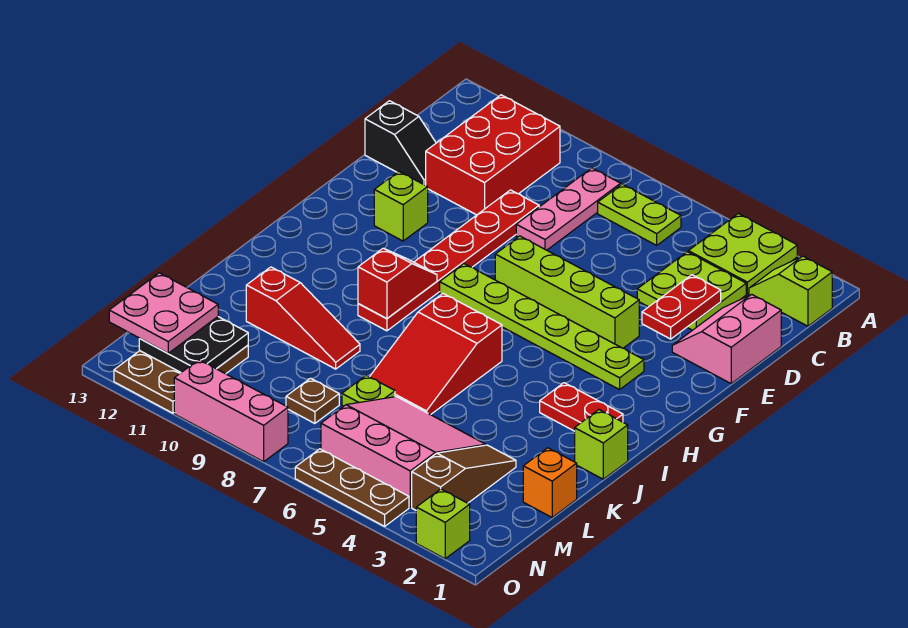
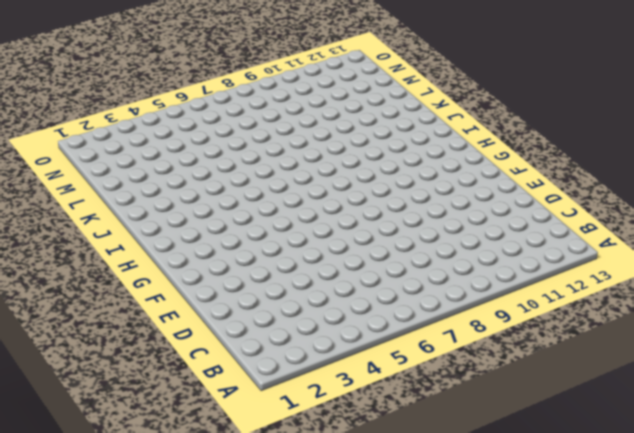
none -> lime plate A3:B4 level 1
none -> lime slope B1:B2 level 1 top 1
none -> lime plate B6:B7 level 1

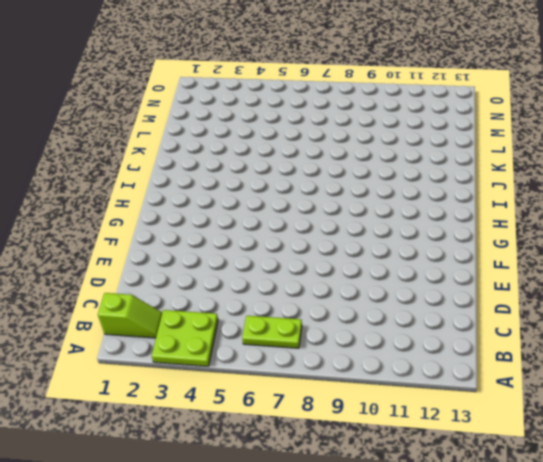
none -> pink plate B8:D8 level 1
none -> red brick B10:D11 level 1
none -> lime plate C3:D4 level 1

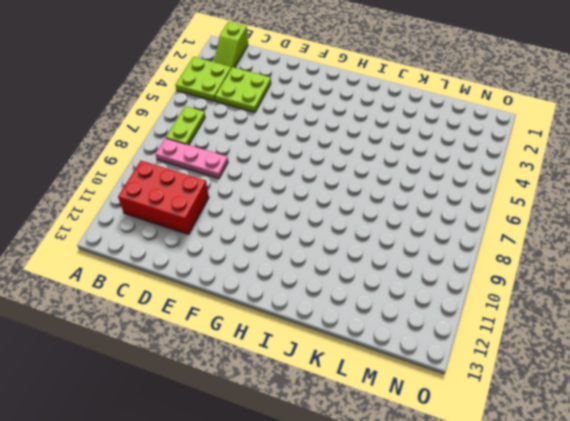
none -> pink slope D1:E2 level 1 top 1
none -> red plate D9:I9 level 1
none -> black slope D12:D13 level 1 top 13

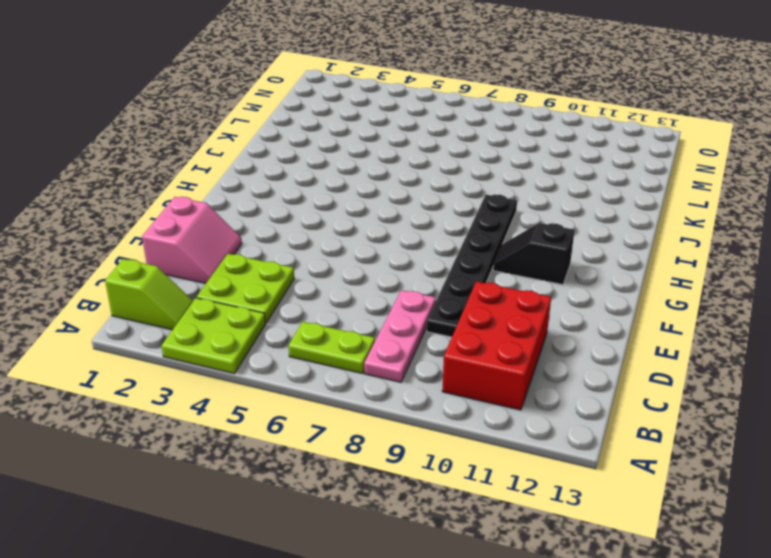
black plate D9:I9 level 1 -> red plate D9:I9 level 1
black slope G10:G11 level 1 top 11 -> black slope D12:D13 level 1 top 13
none -> lime brick F4:F7 level 1
none -> lime brick F11 level 1
none -> lime plate G3:G8 level 1

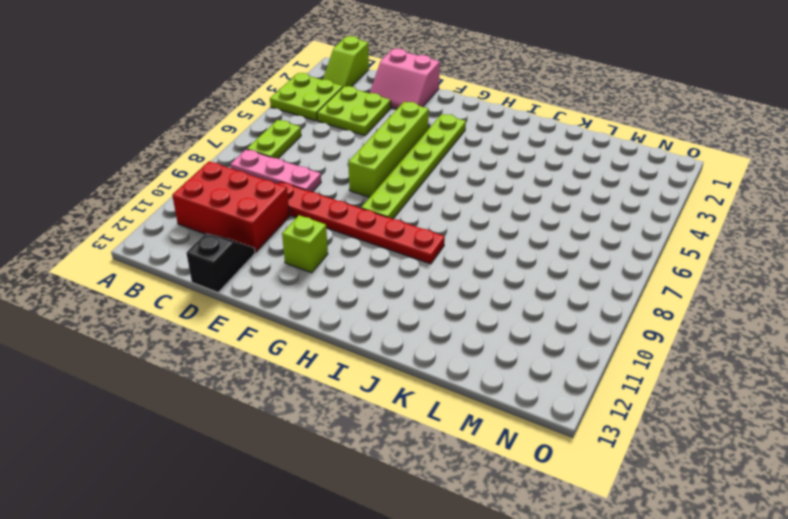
none -> red plate I2:I3 level 1
none -> red slope I6:K7 level 1 top I
none -> lime brick J1 level 1

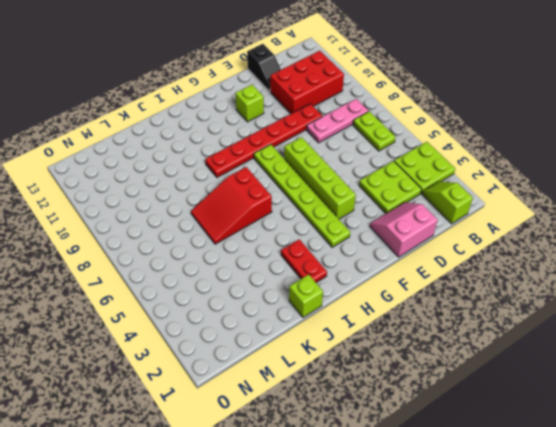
none -> red slope K9:K11 level 1 top 11
none -> orange brick L1 level 1
none -> brown slope L3:N3 level 1 top N

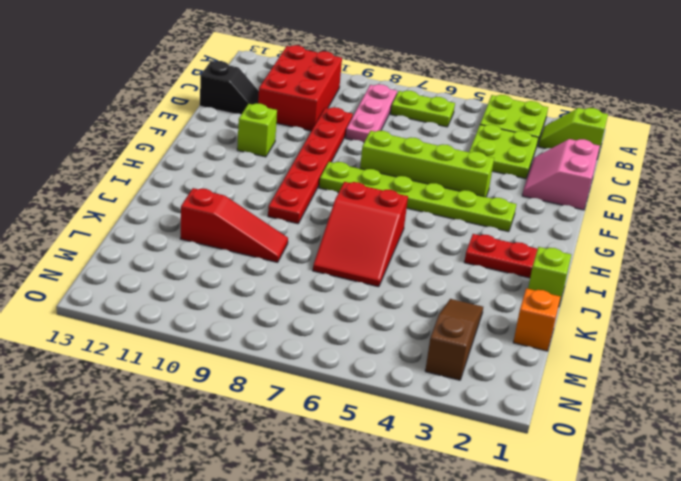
none -> pink slope L4:N6 level 1 top N
none -> lime plate L7 level 1
none -> brown plate M8 level 1

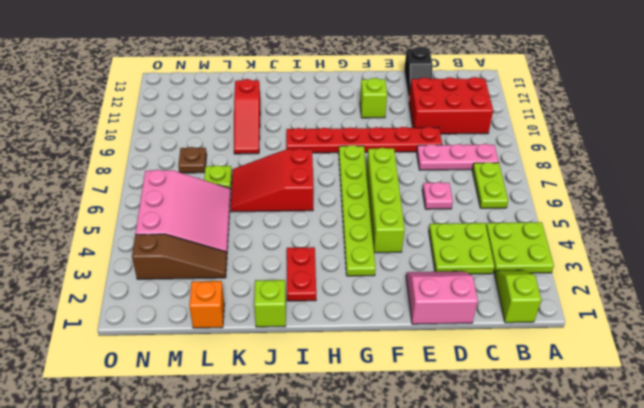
pink plate D6 level 1 -> none
none -> brown plate M11:O12 level 1
none -> lime brick O2 level 1
none -> brown plate O4:O6 level 1

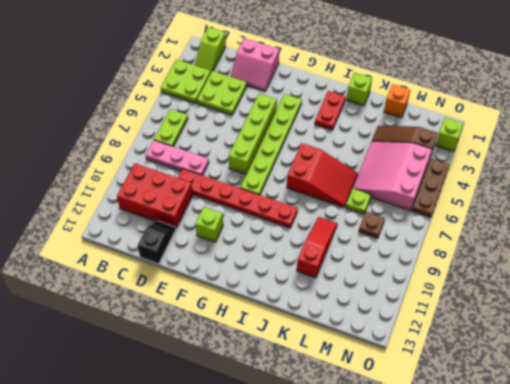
none -> brown plate M11:O12 level 1
none -> pink brick O8:O10 level 1
none -> red plate D3:E3 level 2

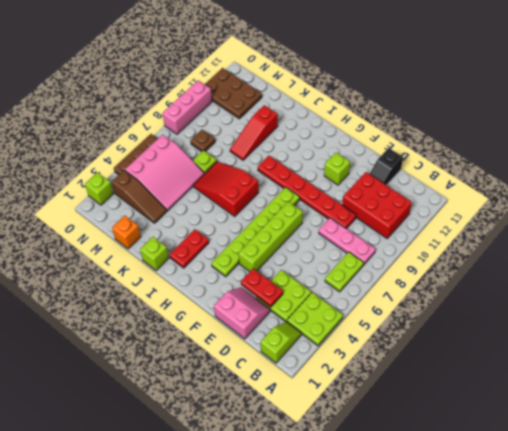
none -> red slope H9:I9 level 2 top I
none -> black plate M11:N12 level 2
none -> pink plate M12:N13 level 3

